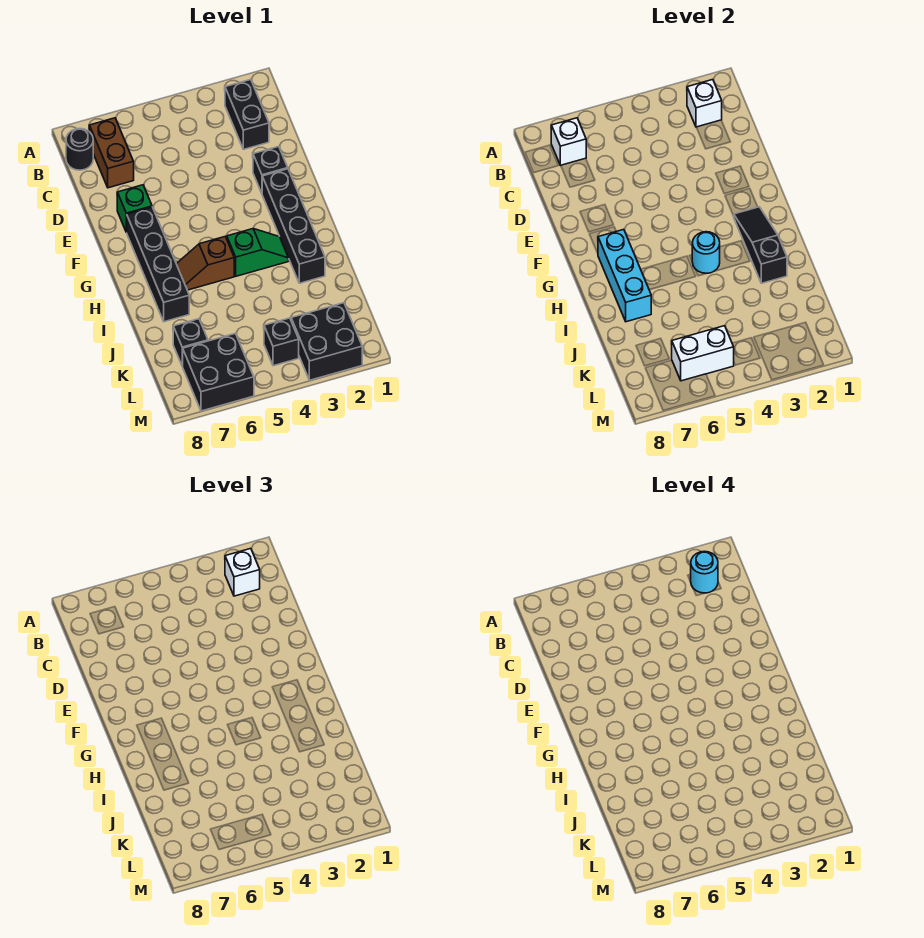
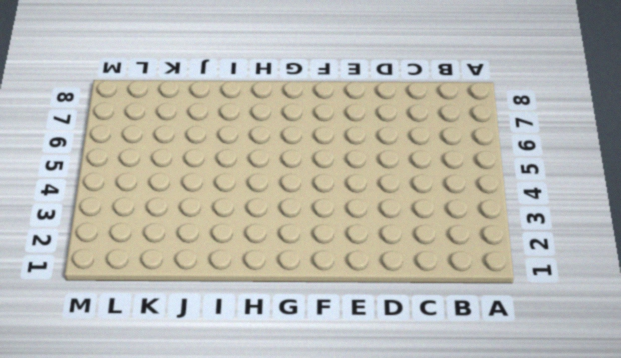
none -> black brick B2:C2 level 1
none -> brown brick B7:C7 level 1
none -> black round brick B8 level 1

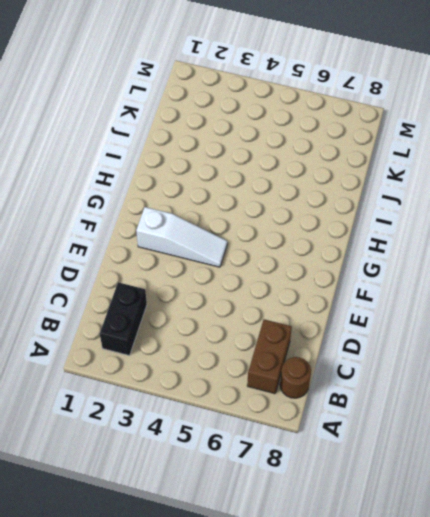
brown round brick B8 level 1 -> black round brick B8 level 1
white slope F2:F4 level 1 top 2 -> black brick F2:I2 level 1
none -> black brick E2 level 1
none -> green brick E7 level 1
none -> black brick F7:I7 level 1

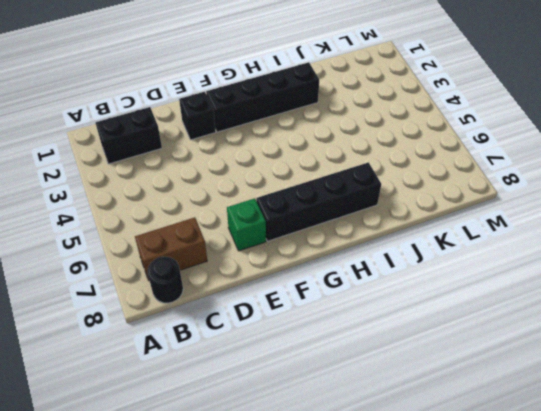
none -> green slope H3:H4 level 1 top 4
none -> brown slope H5:H6 level 1 top 5
none -> black brick K7 level 1

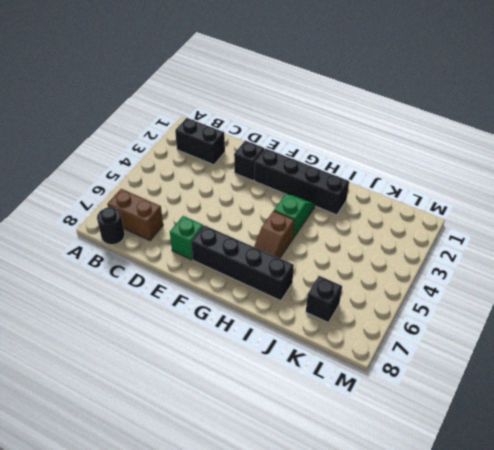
none -> black brick L2:M3 level 1
none -> black brick L4 level 1
none -> black brick L6:M7 level 1

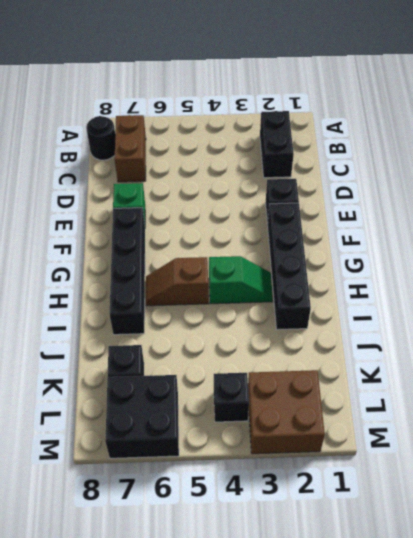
brown brick L2:M3 level 1 -> black brick L2:M3 level 1
none -> white brick B2 level 2
none -> white brick B7 level 2
none -> black slope G2:I2 level 2 top I

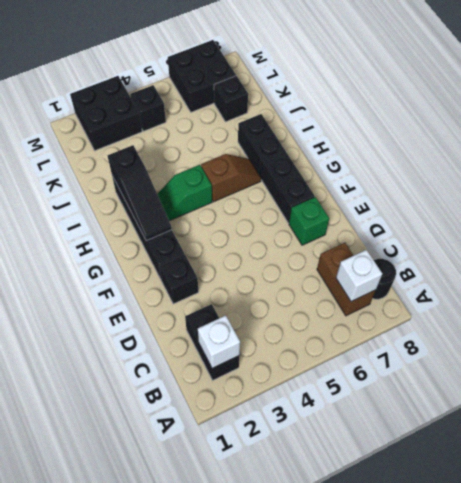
none -> cyan brick G7:I7 level 2
none -> cyan round brick H4 level 2
none -> white brick L5:L6 level 2

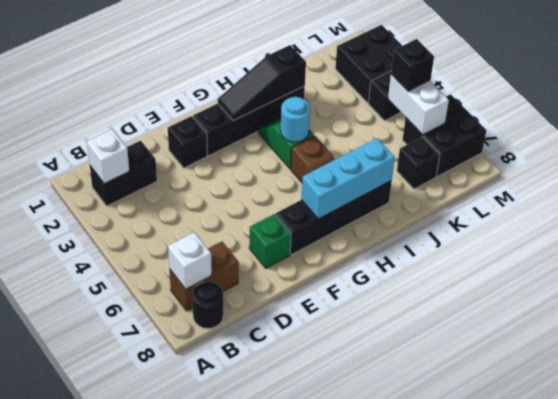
black brick L5 level 3 -> none
none -> white brick B2 level 3
none -> cyan round brick B2 level 4

